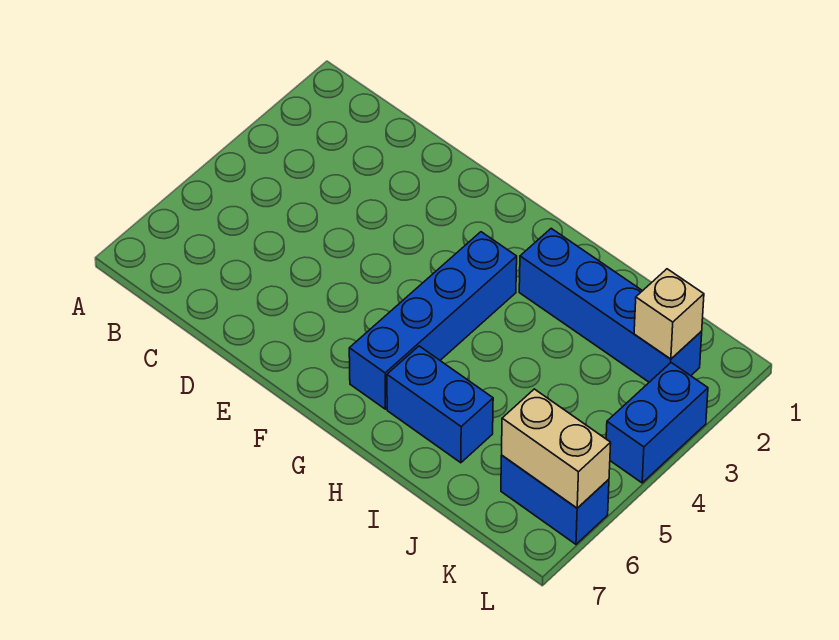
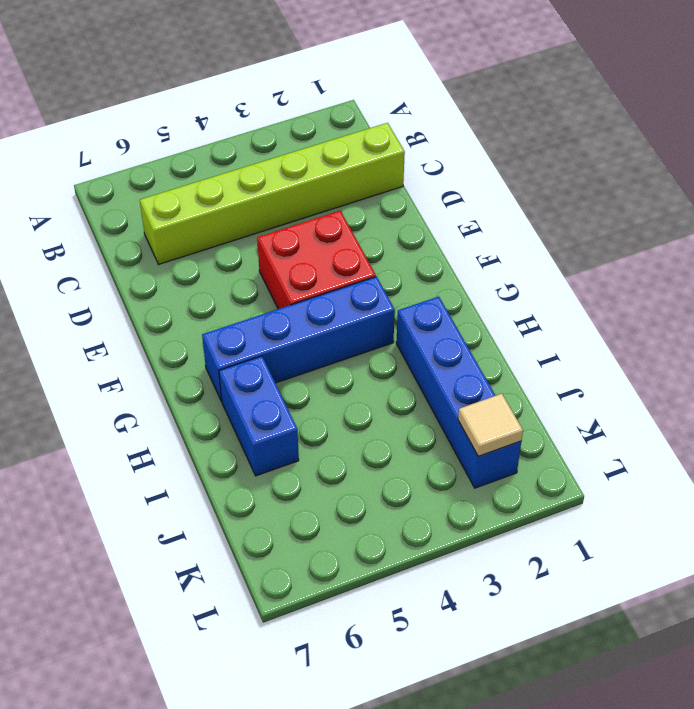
lime brick C1:C6 level 1 -> none
red brick E3:F4 level 1 -> none
tan tile K2 level 2 -> tan brick K2 level 2
none -> blue brick K6:L6 level 1
none -> blue brick L3:L4 level 1

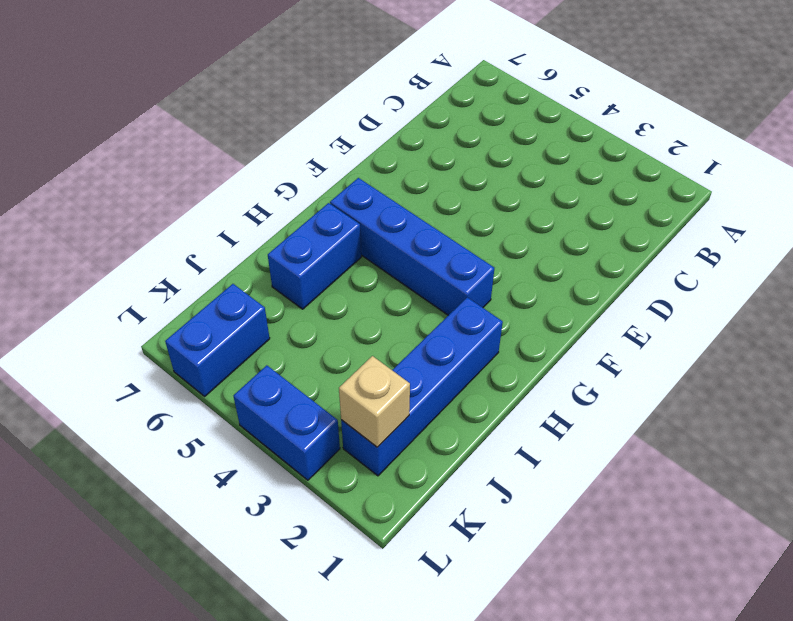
none -> tan brick K6:L6 level 2

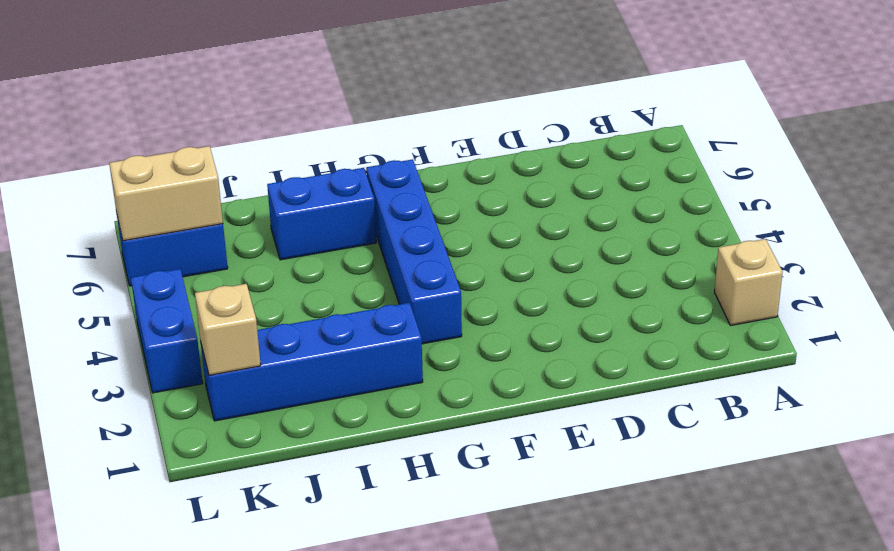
tan brick A2 level 1 -> none

